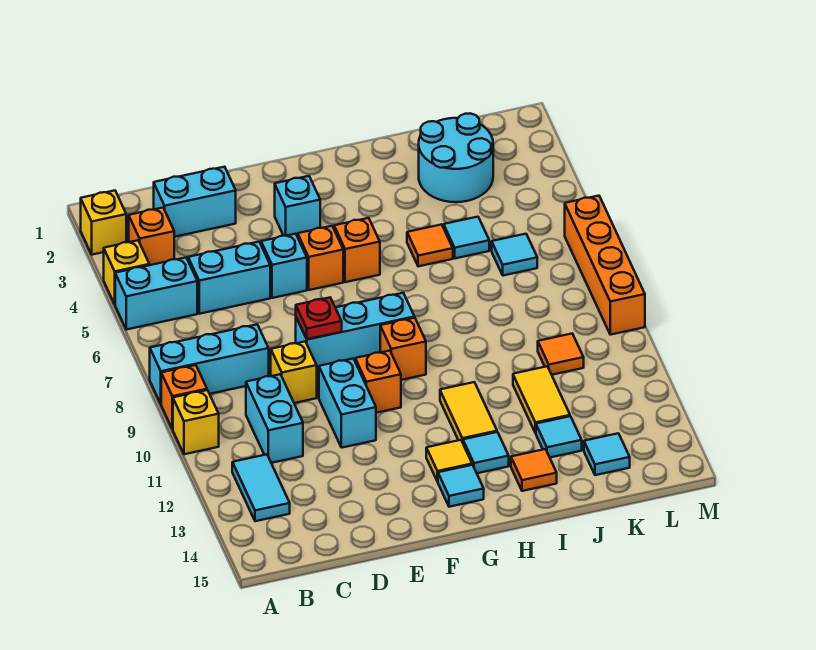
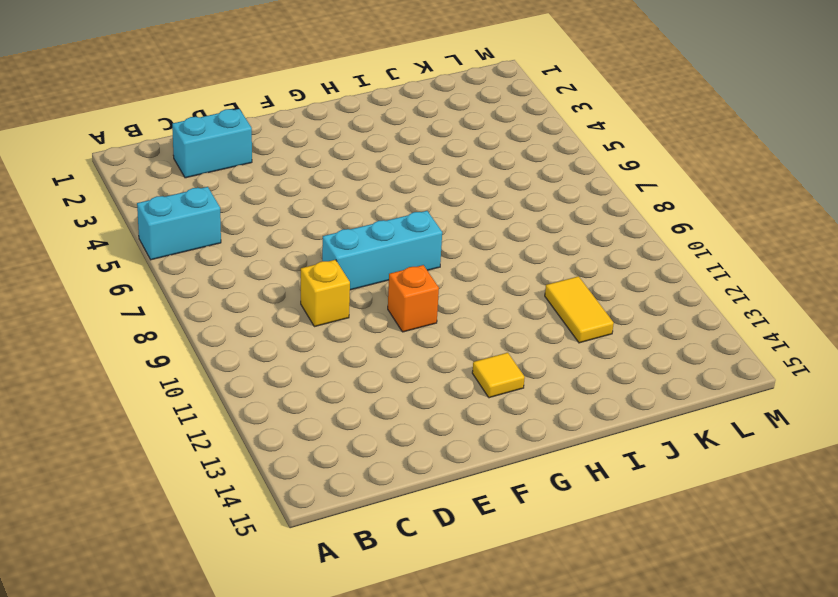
none -> yellow brick A2 level 1
none -> yellow brick A4 level 1
none -> cyan brick A8:C8 level 1
none -> orange brick A9 level 1

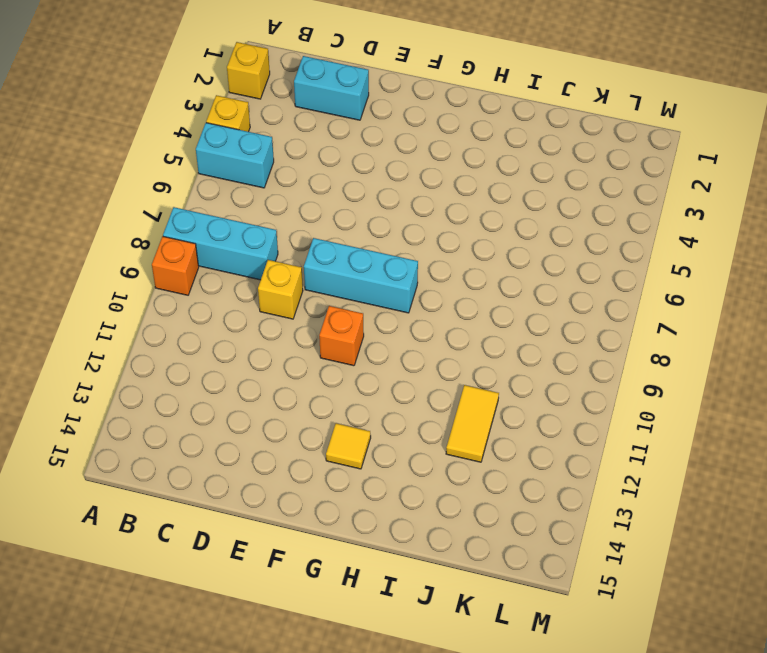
none -> yellow brick A10 level 1
none -> orange brick B3 level 1
none -> cyan tile B12:B13 level 1
none -> cyan brick C5:D5 level 1

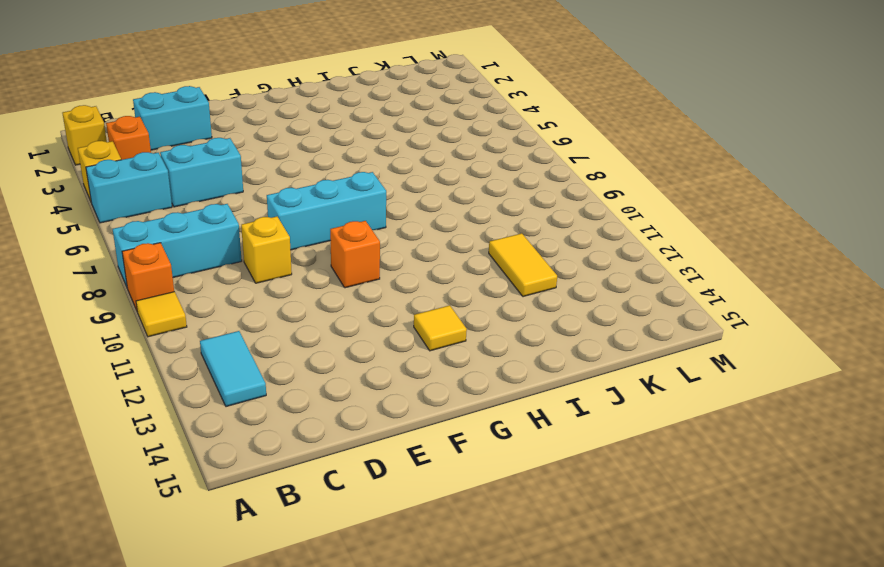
yellow tile A10 level 1 -> yellow brick A10 level 1
none -> cyan brick C10:C11 level 1
none -> cyan brick E5 level 1
none -> cyan brick E10:E11 level 1
none -> cyan brick F3 level 1

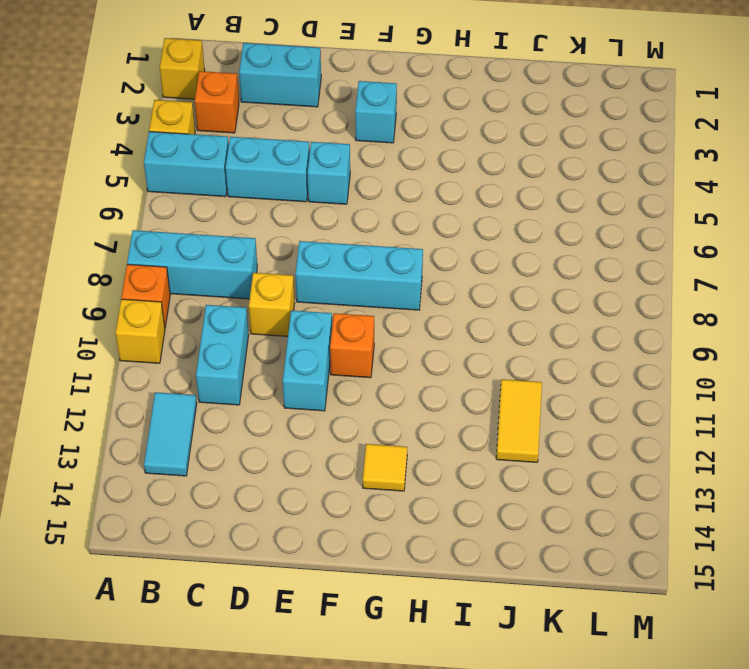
none -> orange brick F5 level 1
none -> orange brick G5 level 1
none -> orange brick G9 level 1
none -> cyan tile G14 level 1

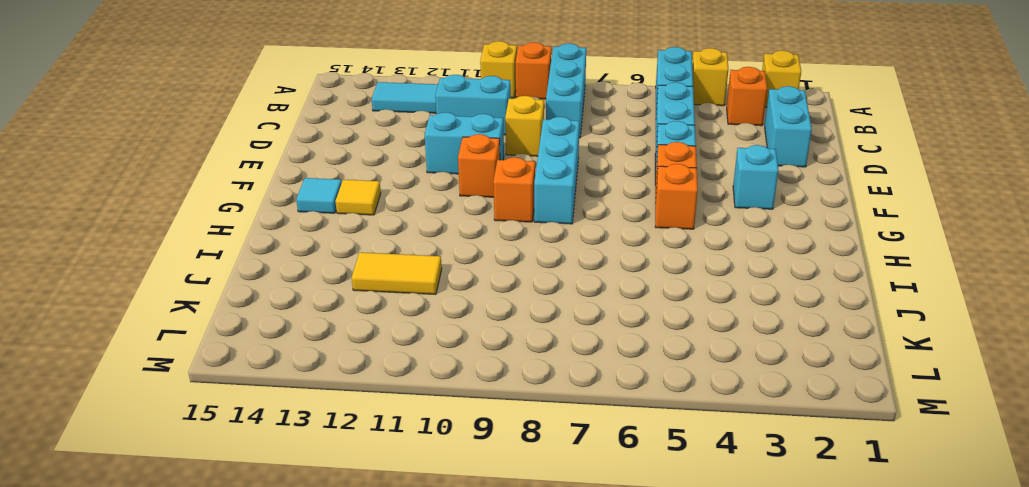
none -> yellow tile H11:H12 level 1
none -> cyan tile H13 level 1
none -> orange tile I5 level 1
none -> orange tile I14 level 1

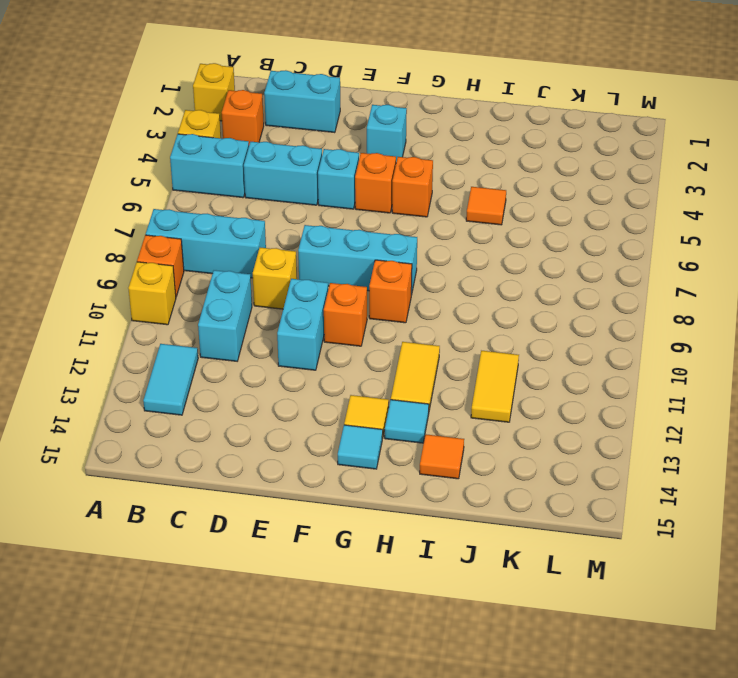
none -> cyan round brick J2:K3 level 1
none -> cyan tile J5 level 1
none -> cyan tile J13 level 1
none -> cyan tile K6 level 1

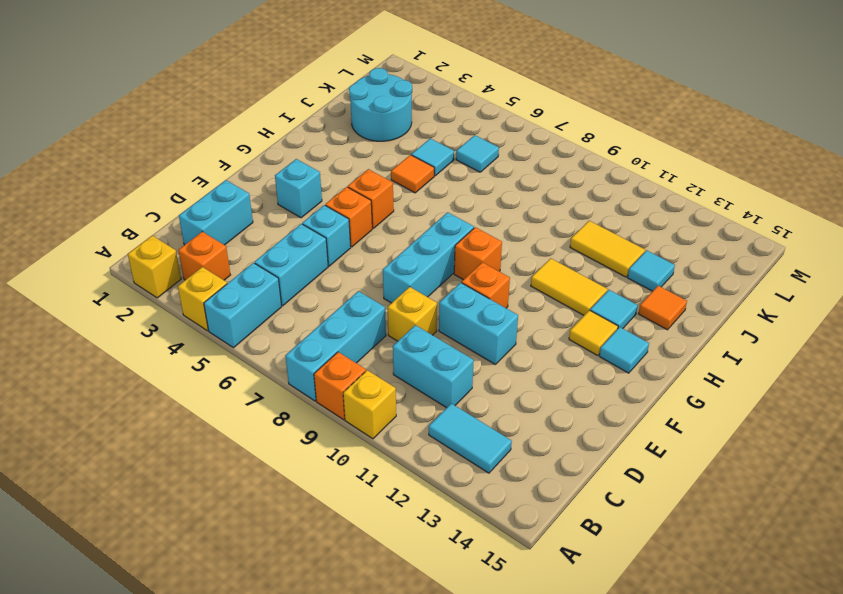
none -> orange tile K10 level 1
none -> cyan tile K14 level 1
none -> orange brick M6:M9 level 1
none -> red plate E8 level 2

